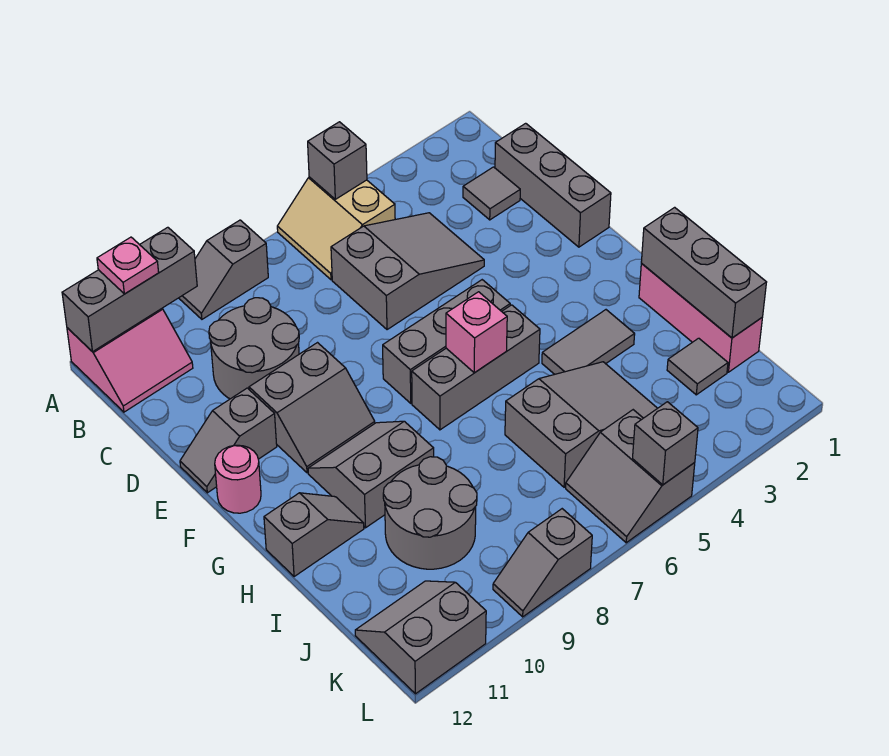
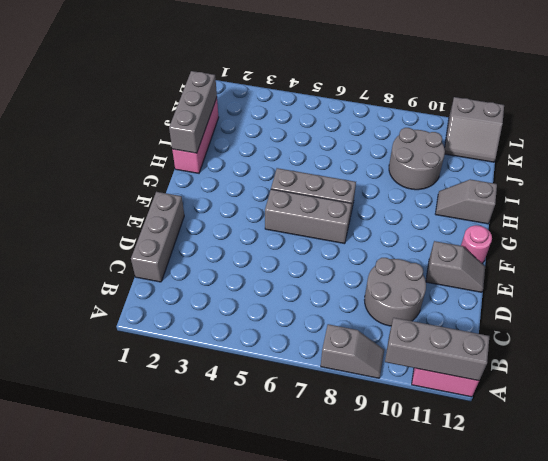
none -> tan slope A5:B6 level 1 top 5
none -> grey tile C2 level 1
none -> grey slope C4:D6 level 1 top 6

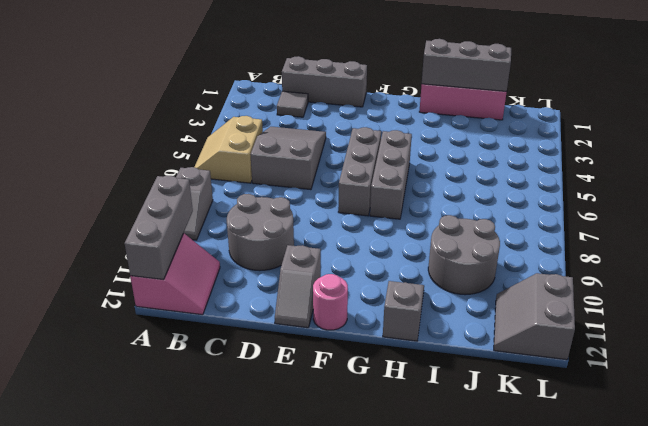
tan slope A5:B6 level 1 top B -> tan slope A5:B6 level 1 top 5
none -> grey slope E9:F10 level 1 top E
none -> grey slope G9:H10 level 1 top H
none -> grey tile H3:H4 level 1

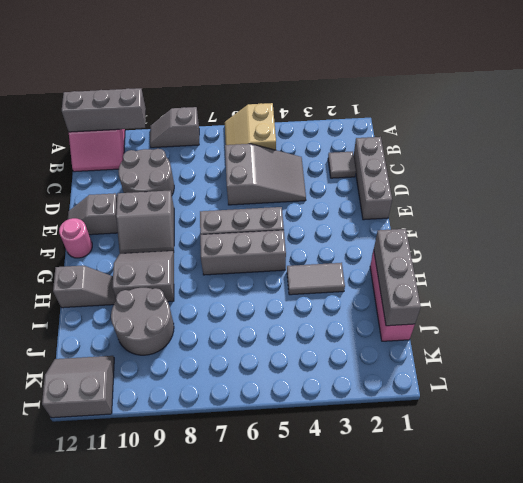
none -> grey slope I4:J6 level 1 top 6
none -> grey tile J2 level 1
none -> grey slope K5:L6 level 1 top 5

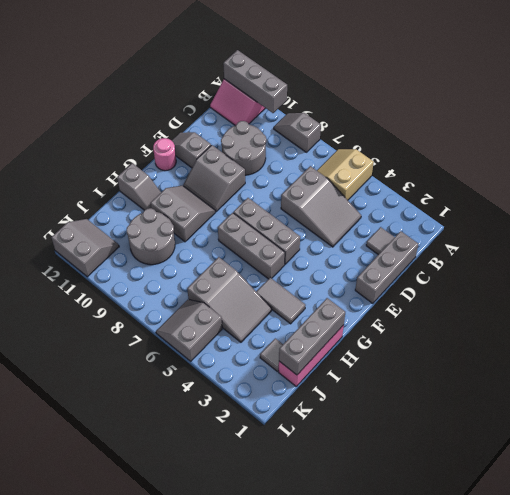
none -> grey slope L8:L9 level 1 top 8
none -> grey brick A5 level 2
none -> pink brick G6 level 2

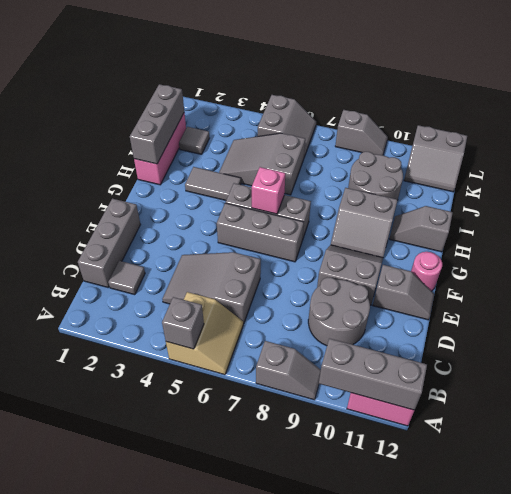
none -> grey brick L5 level 2
none -> pink plate A11 level 3

